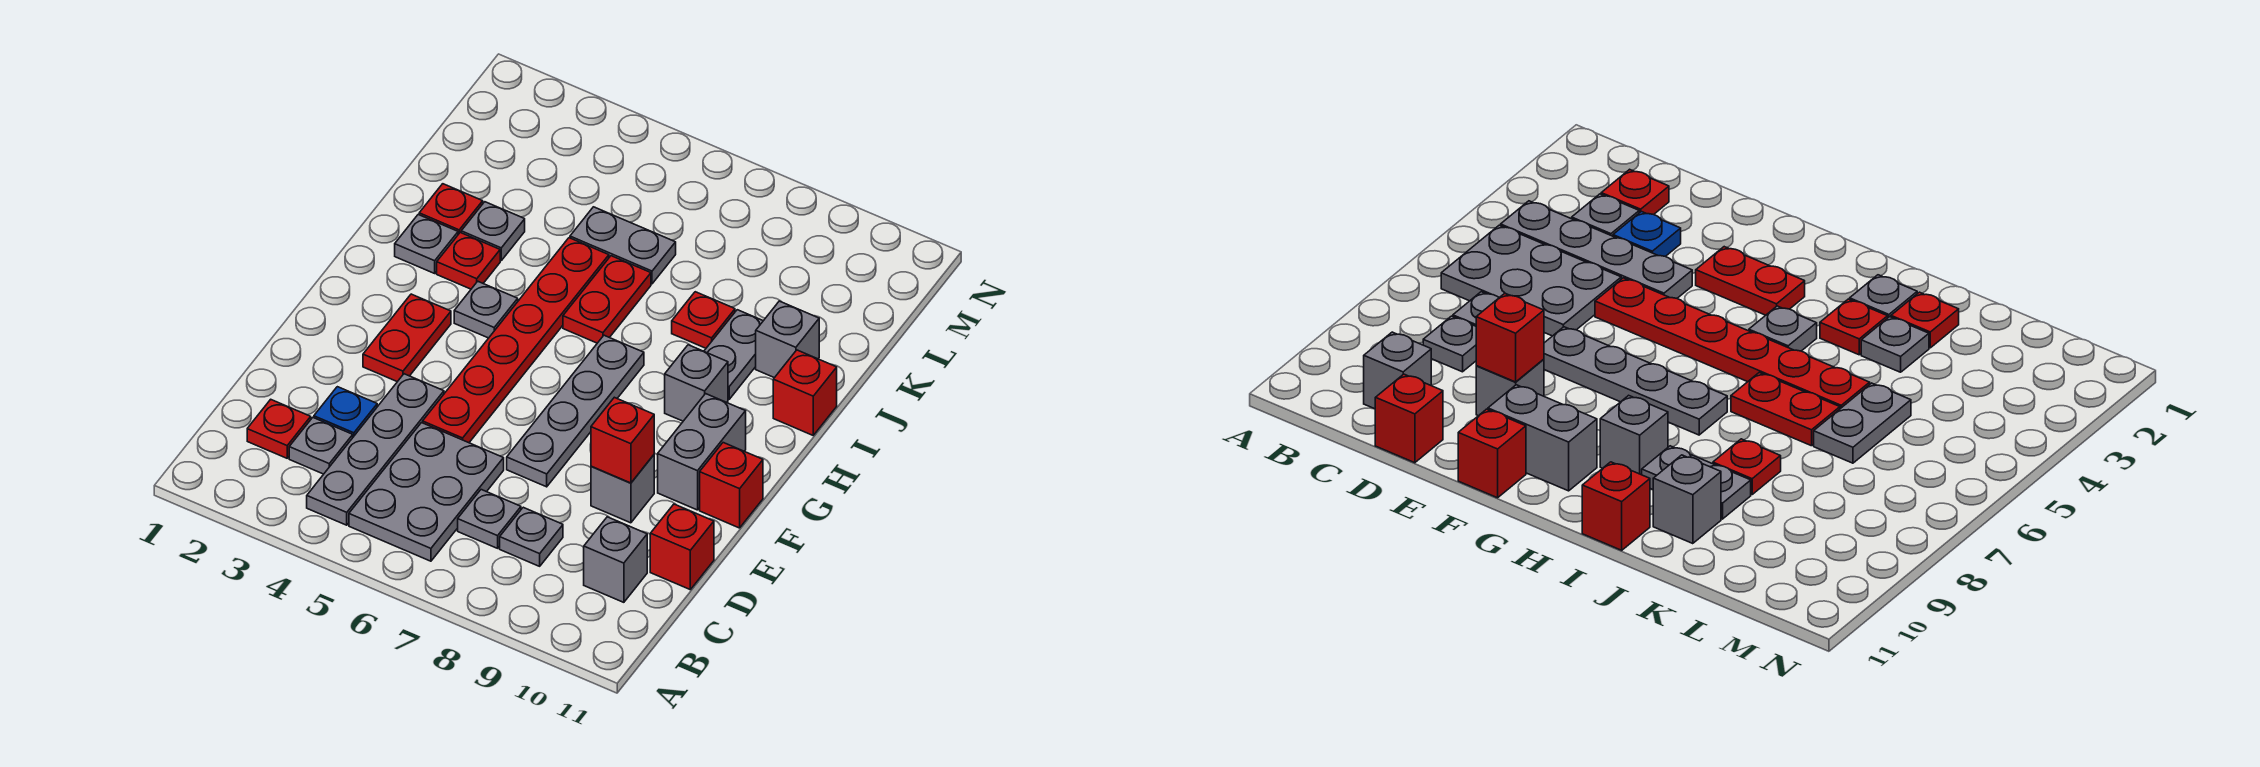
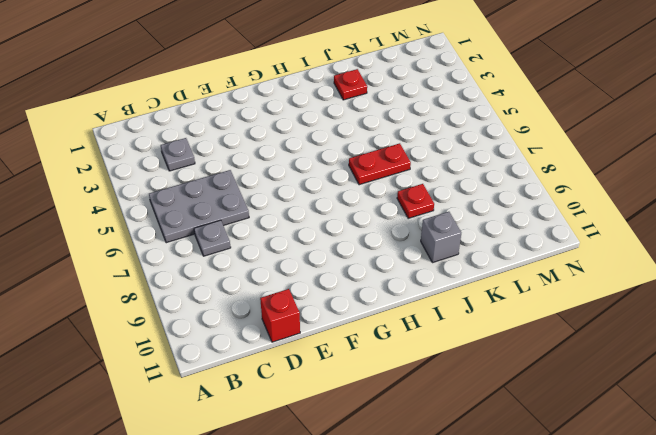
none -> grey plate B4:E4 level 1
none -> red plate C2 level 1
none -> grey plate C8 level 1

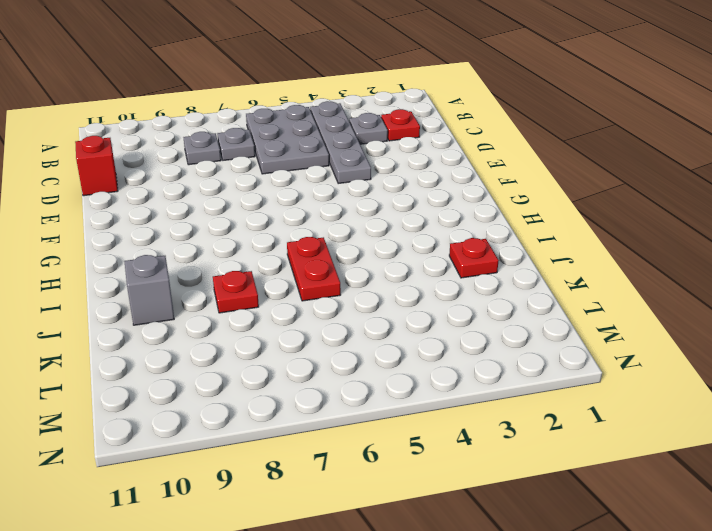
none -> grey brick C10 level 1
none -> blue plate D3 level 1
none -> red plate E5:J5 level 1

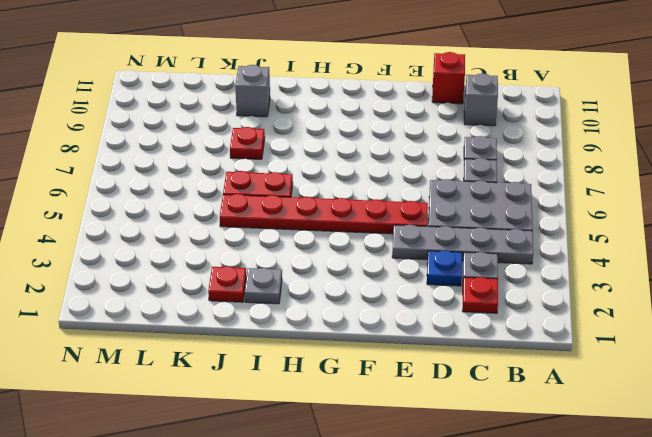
none -> grey plate E7:H7 level 1
none -> grey brick E9 level 1
none -> red plate F3:G3 level 1

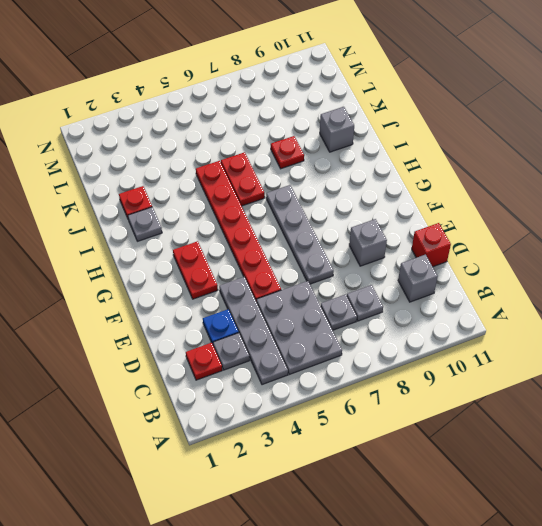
none -> grey brick F10:G10 level 1
none -> red brick F11 level 1
none -> grey plate H4 level 1

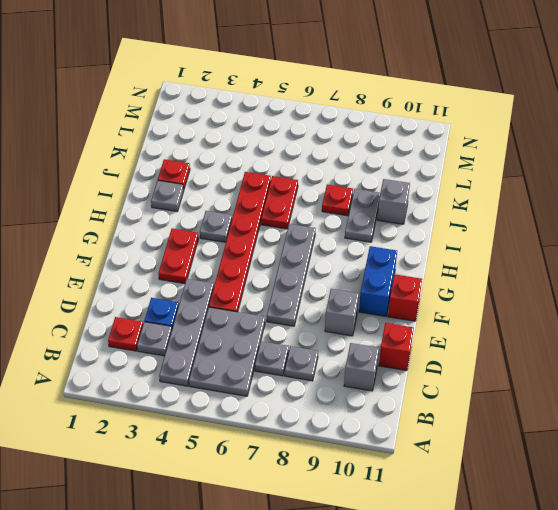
blue brick F10:G10 level 1 -> grey brick F10:G10 level 1
none -> grey brick H9 level 1
none -> red plate I3 level 1
none -> red brick I11 level 1

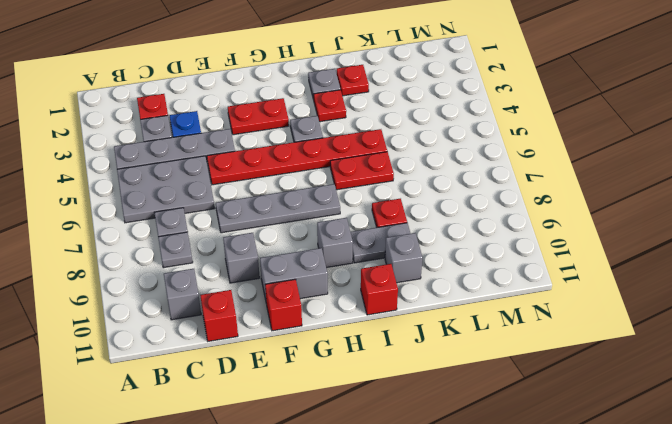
none -> grey plate J3 level 1
none -> grey plate K5:K6 level 1
none -> red brick E9 level 2

